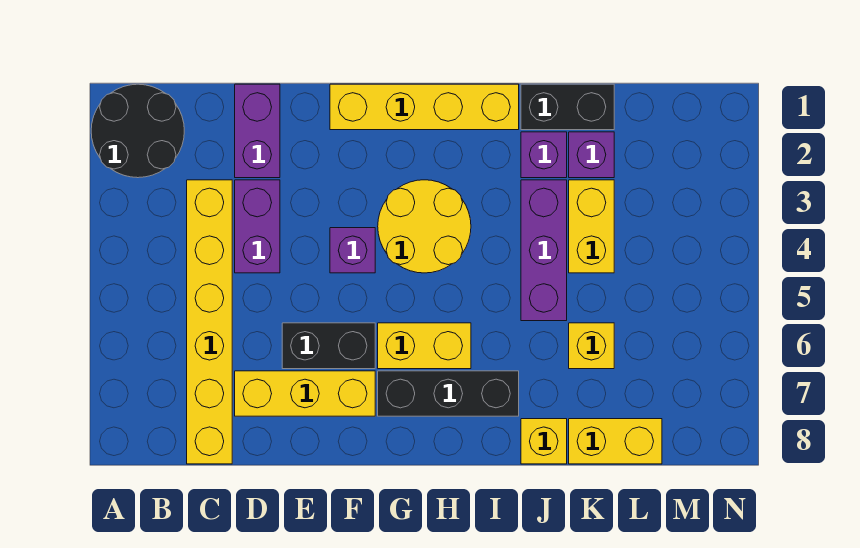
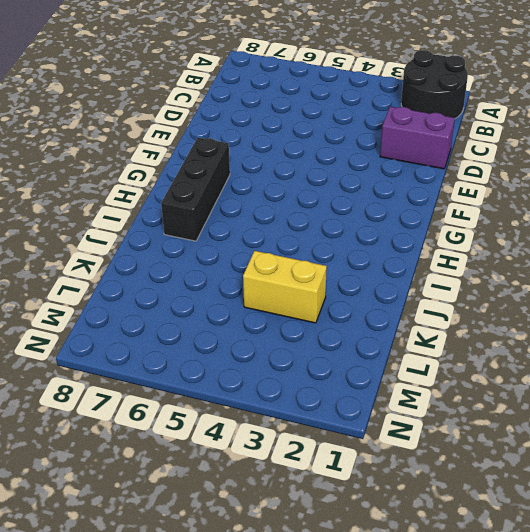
none -> yellow brick C3:C8 level 1
none -> purple brick D3:D4 level 1
none -> yellow brick D7:F7 level 1

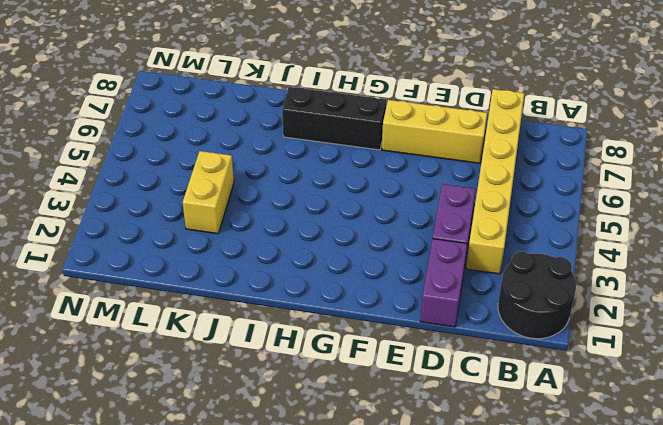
none -> black brick E6:F6 level 1
none -> yellow brick F1:I1 level 1
none -> purple brick F4 level 1

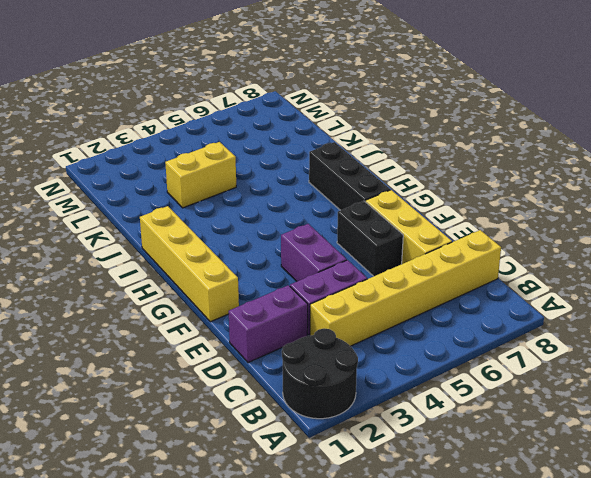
purple brick E4:F4 level 1 -> purple brick F4 level 1
none -> yellow round brick G3:H4 level 1
none -> yellow brick G6:H6 level 1
none -> black brick J1:K1 level 1

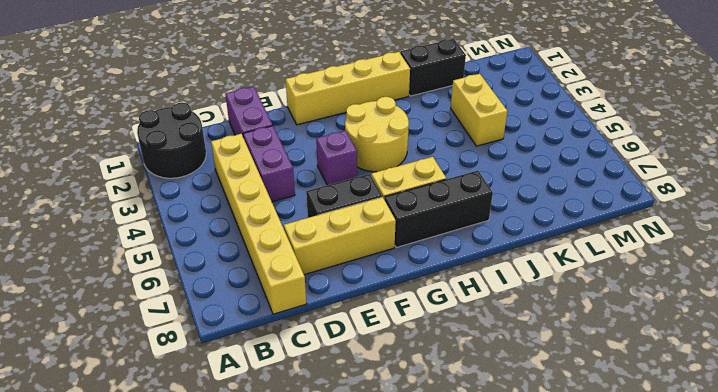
none -> purple brick J2 level 1
none -> purple brick J3:J5 level 1
none -> yellow brick J8 level 1

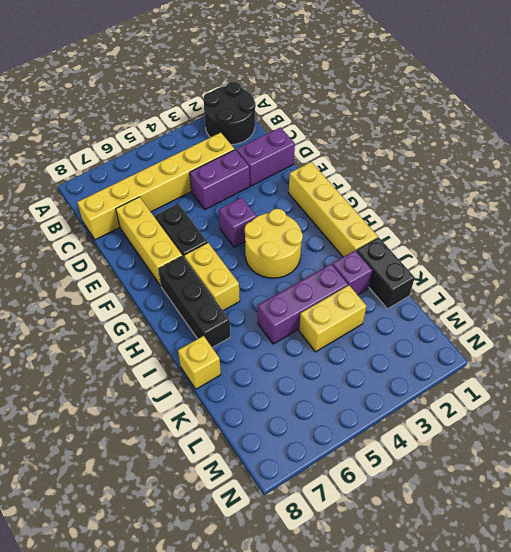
none -> purple brick K2 level 1
none -> yellow brick K6 level 1
none -> yellow brick K8:L8 level 1

